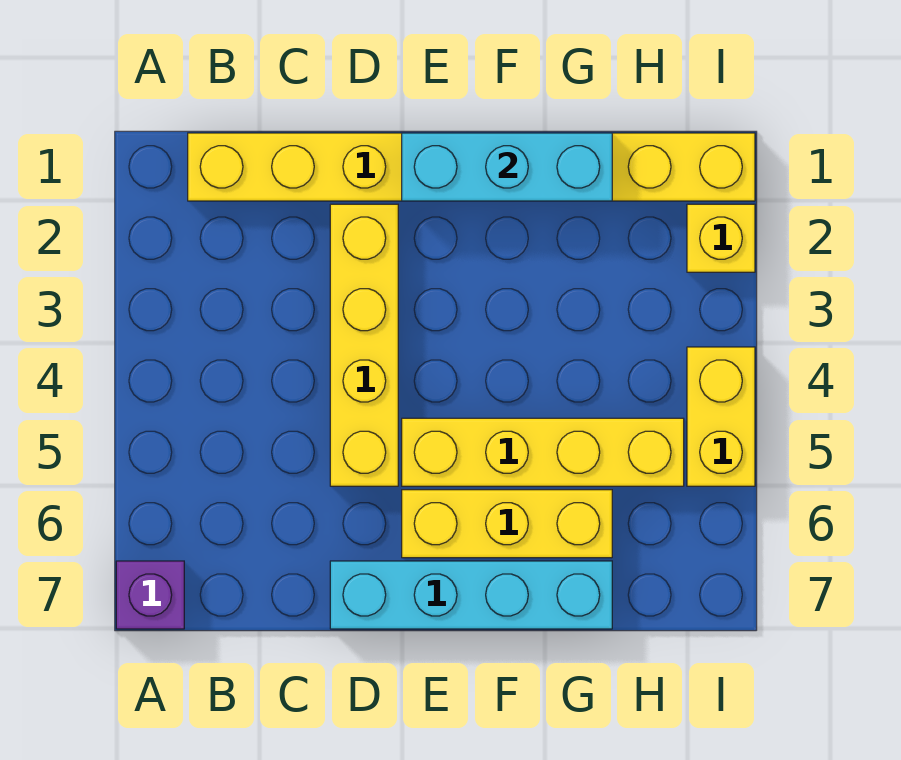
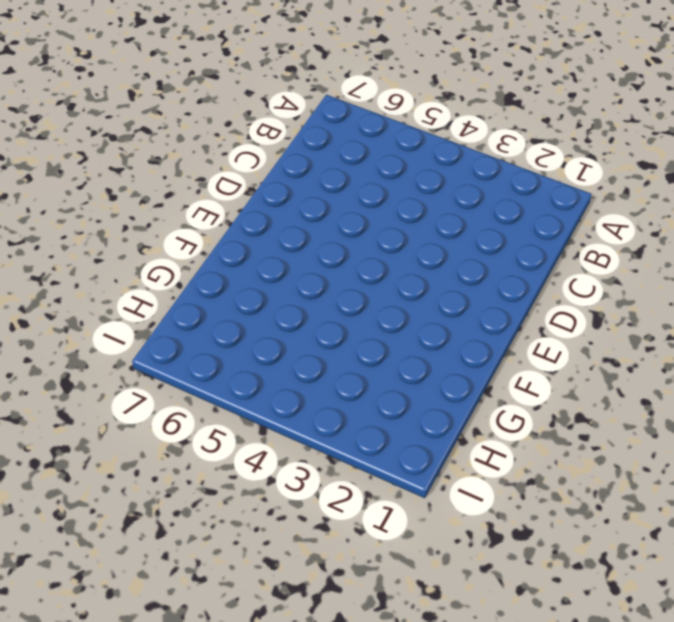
none -> purple brick A7 level 1
none -> yellow brick B1:I1 level 1

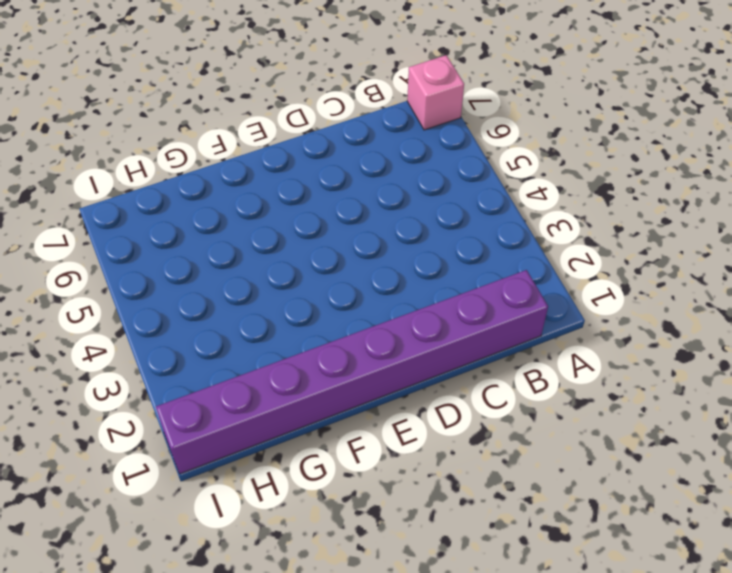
pink brick A7 level 1 -> purple brick A7 level 1
purple brick B1:I1 level 1 -> yellow brick B1:I1 level 1
none -> yellow brick D2:D5 level 1
none -> cyan brick D7:G7 level 1

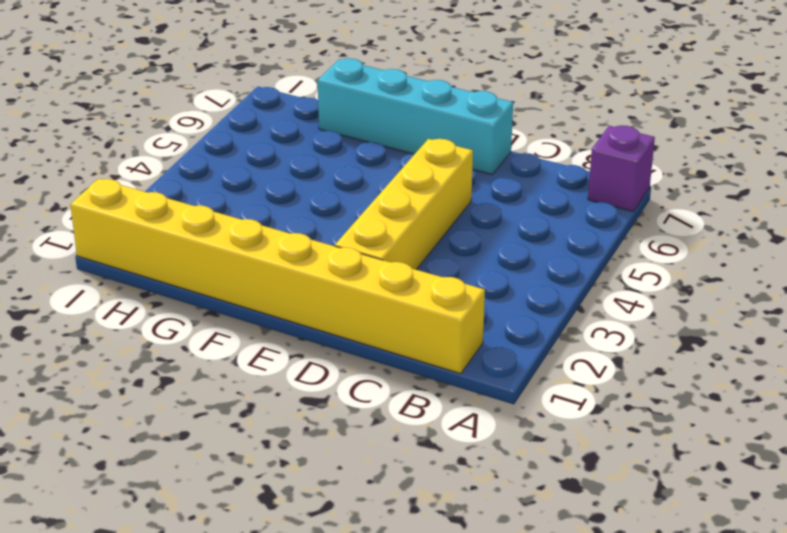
none -> yellow brick E5:H5 level 1
none -> yellow brick E6:G6 level 1

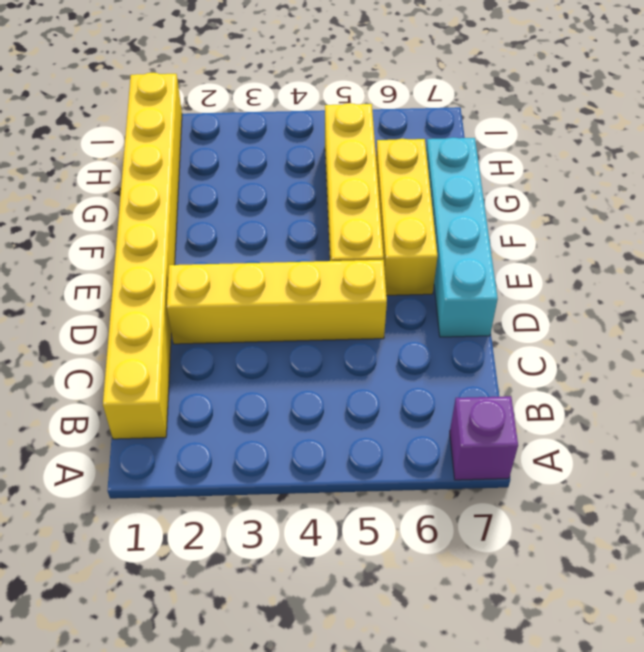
none -> yellow brick I2 level 1
none -> yellow brick I4:I5 level 1

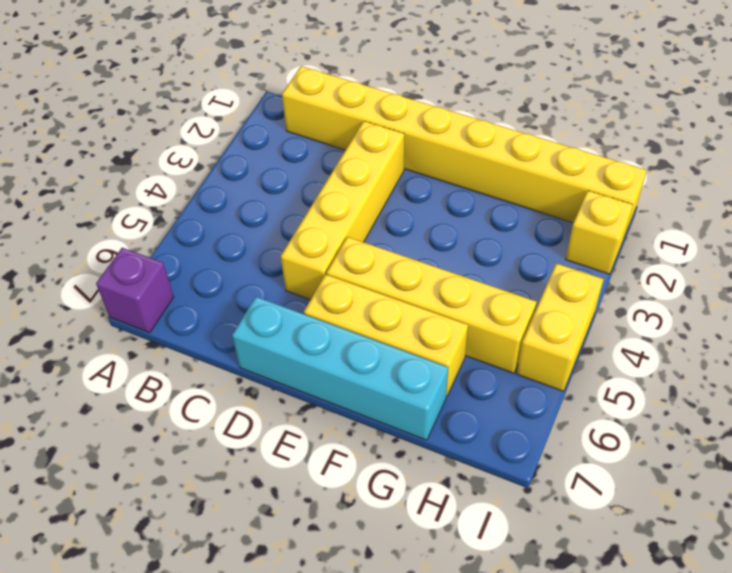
none -> cyan brick E1:G1 level 2

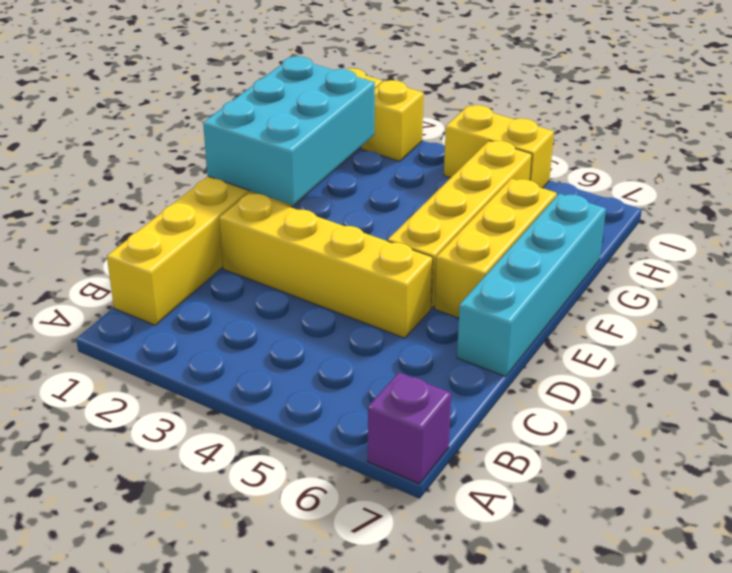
cyan brick E1:G2 level 2 -> cyan brick E1:G1 level 2

